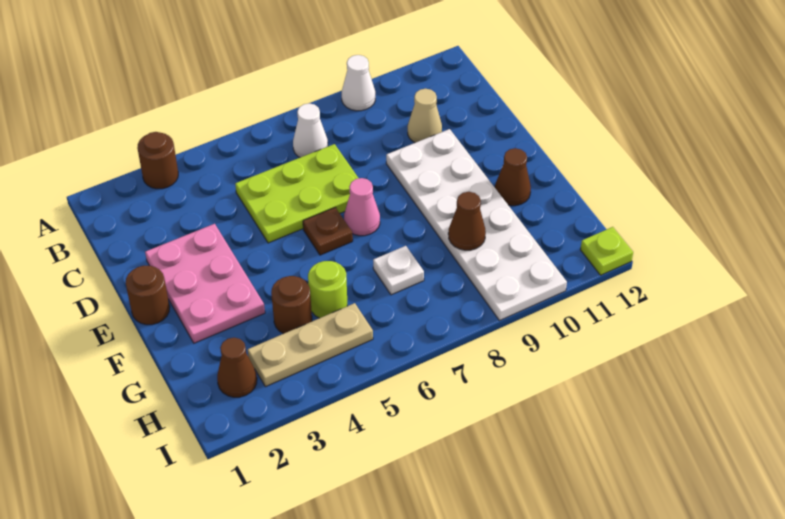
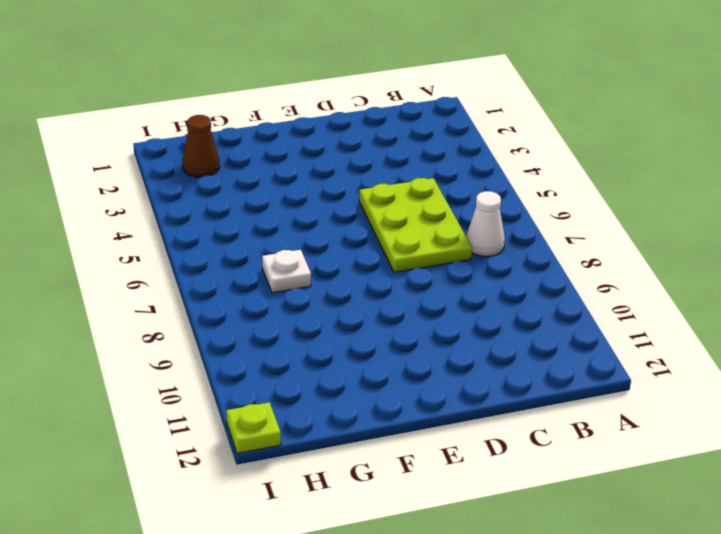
none -> brown round brick A3 level 1
none -> white cone A9 level 1
none -> tan cone C10 level 1

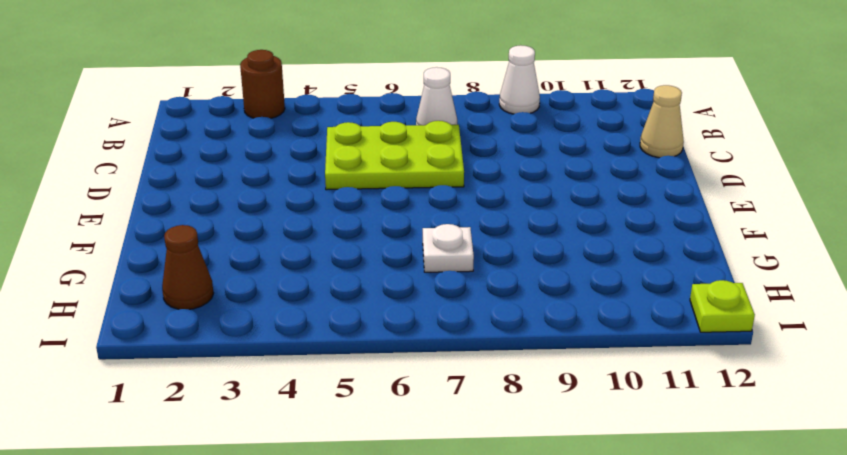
tan cone C12 level 1 -> tan cone C10 level 1
none -> pink plate D2:F3 level 1
none -> white plate D9:I10 level 1
none -> brown round brick E1 level 1

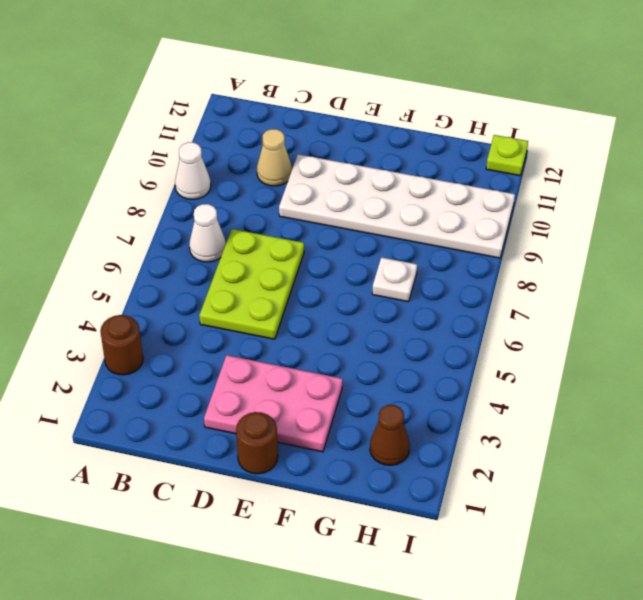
none -> brown plate E6 level 1
none -> pink cone E7 level 1
none -> brown cone F11 level 1

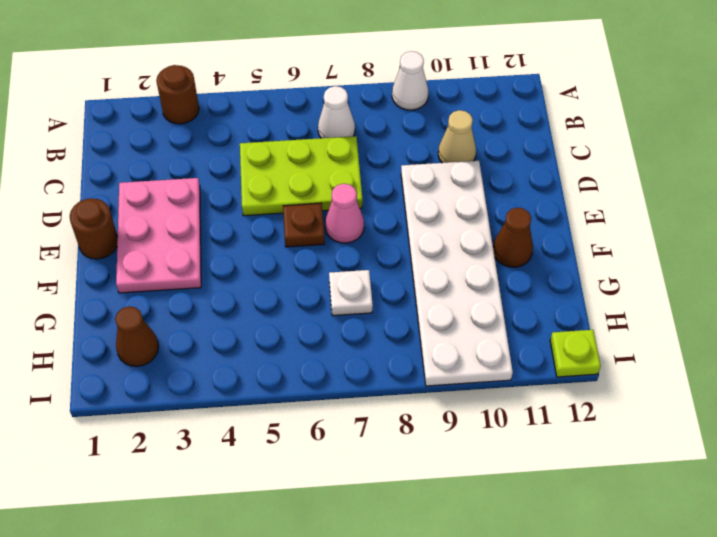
none -> brown round brick G4 level 1
none -> lime round brick G5 level 1
none -> tan plate H3:H5 level 1

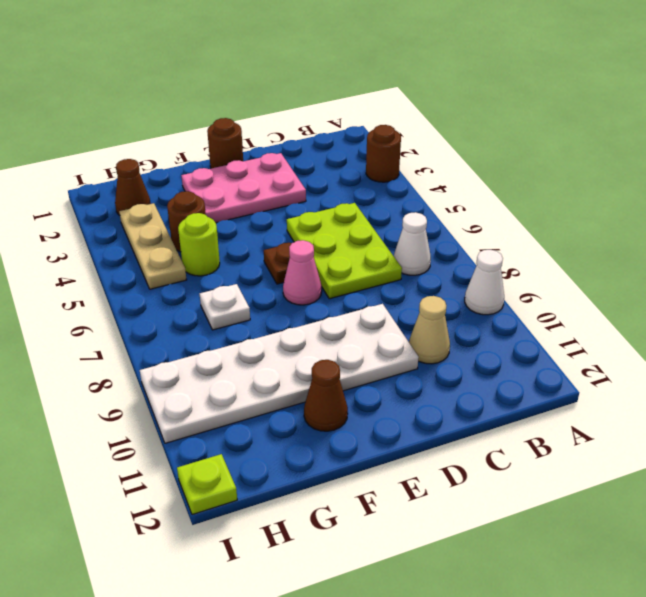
none -> brown cone G9 level 2

